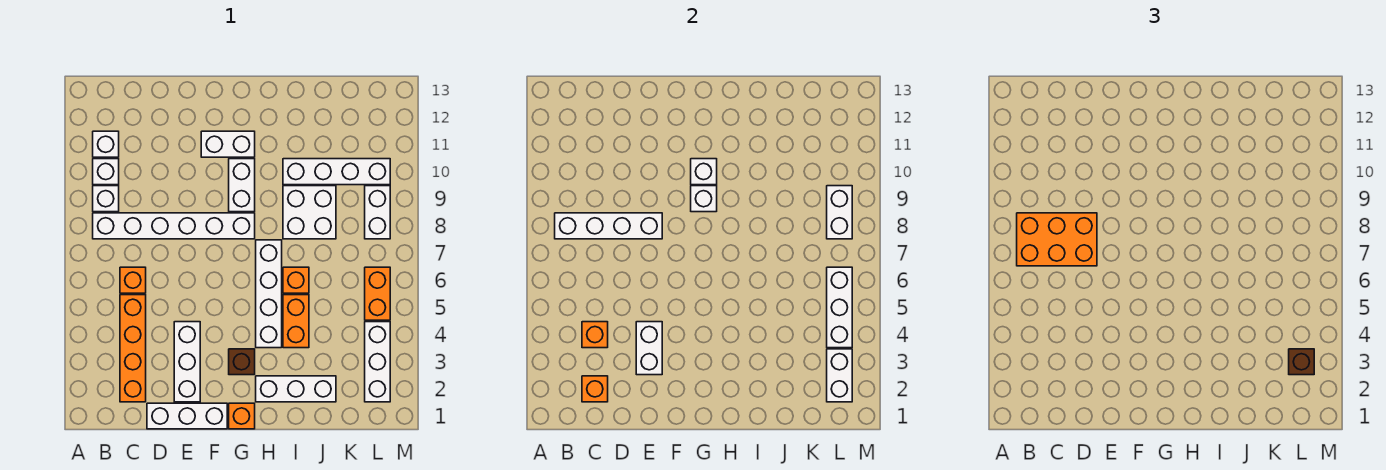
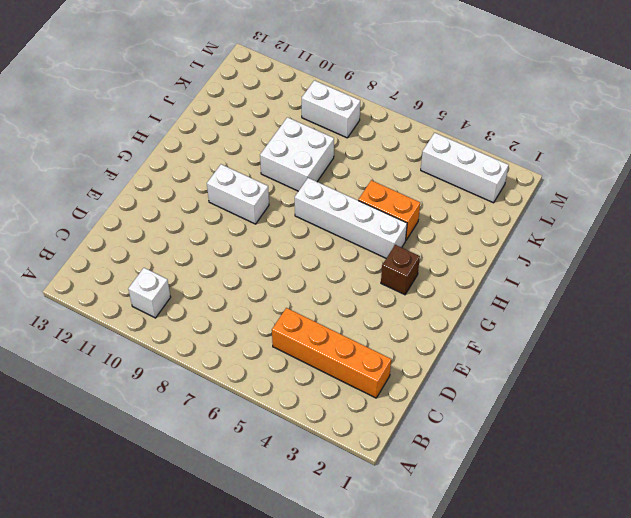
none -> white brick B8:G8 level 1
none -> white brick B9 level 1
none -> white brick B11 level 1
none -> orange brick C6 level 1

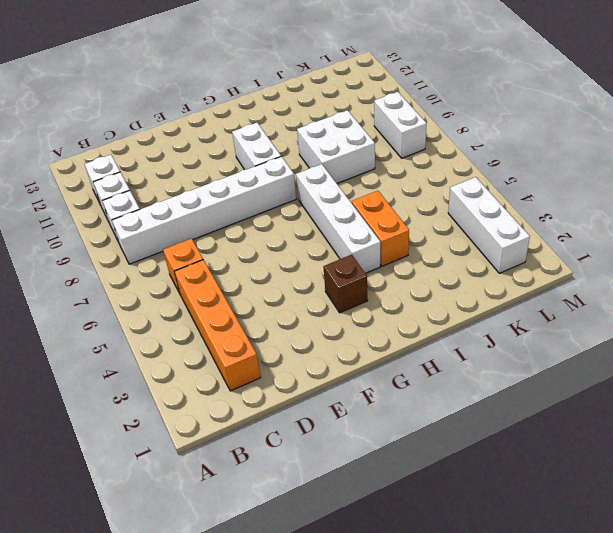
none -> white brick D1:F1 level 1
none -> white brick E2:E4 level 1
none -> white brick F11:G11 level 1
none -> orange brick G1 level 1

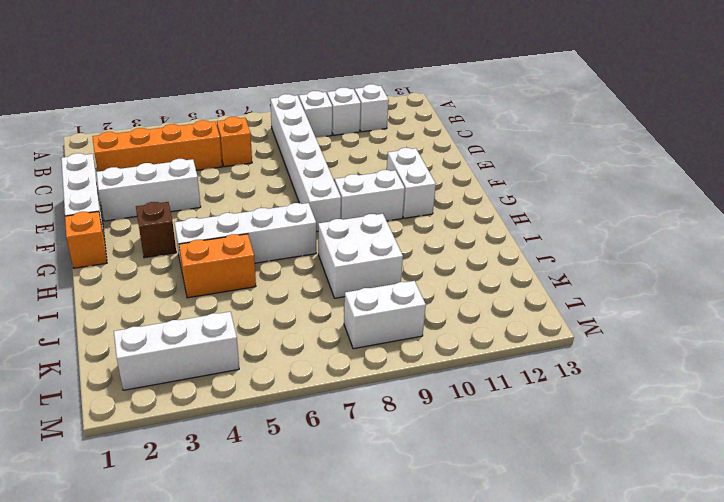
none -> white brick H2:J2 level 1
none -> orange brick I6 level 1
none -> white brick I10:L10 level 1
none -> orange brick L5:L6 level 1

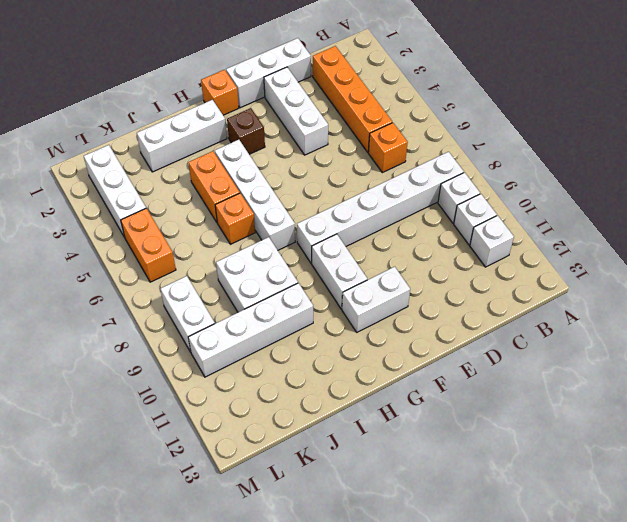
none -> white brick B8:E8 level 2
none -> orange brick C2 level 2
none -> orange brick C4 level 2
none -> white brick E3:E4 level 2

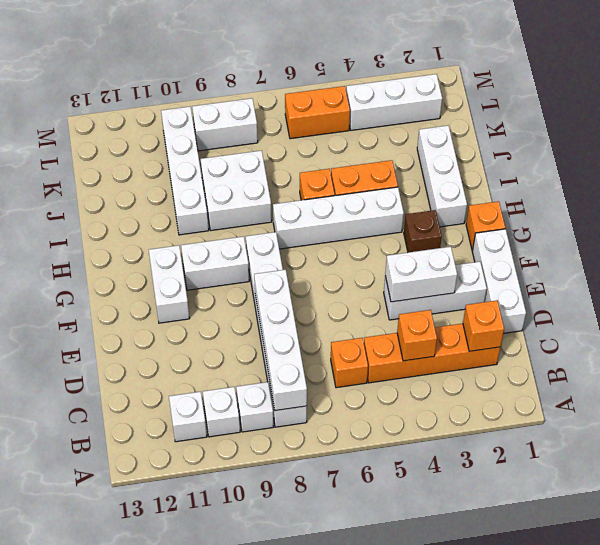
none -> white brick G9 level 2
none -> white brick G10 level 2
none -> white brick L2:L3 level 2
none -> white brick L4:L6 level 2

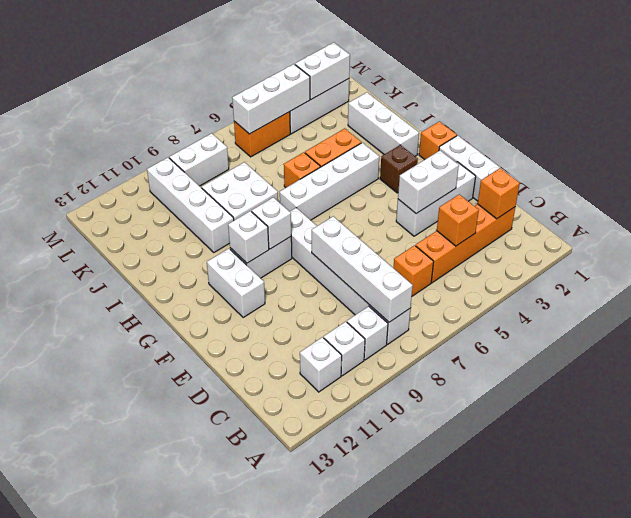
none -> white brick L8:L9 level 2
none -> orange brick B7:D8 level 3
none -> brown brick L3 level 3

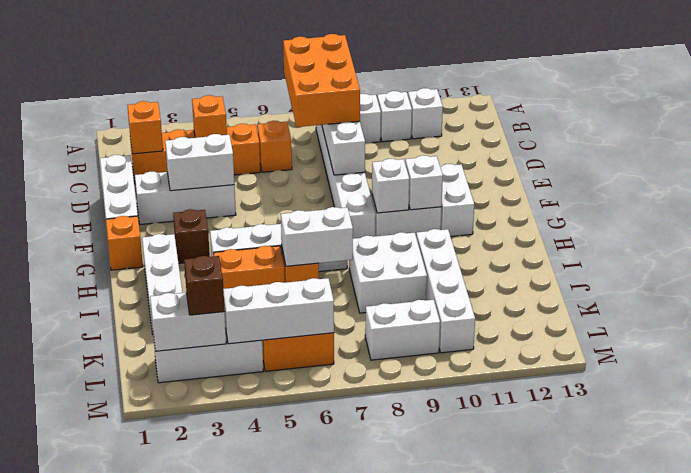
white brick I6:I7 level 2 -> white brick L8:L9 level 2

